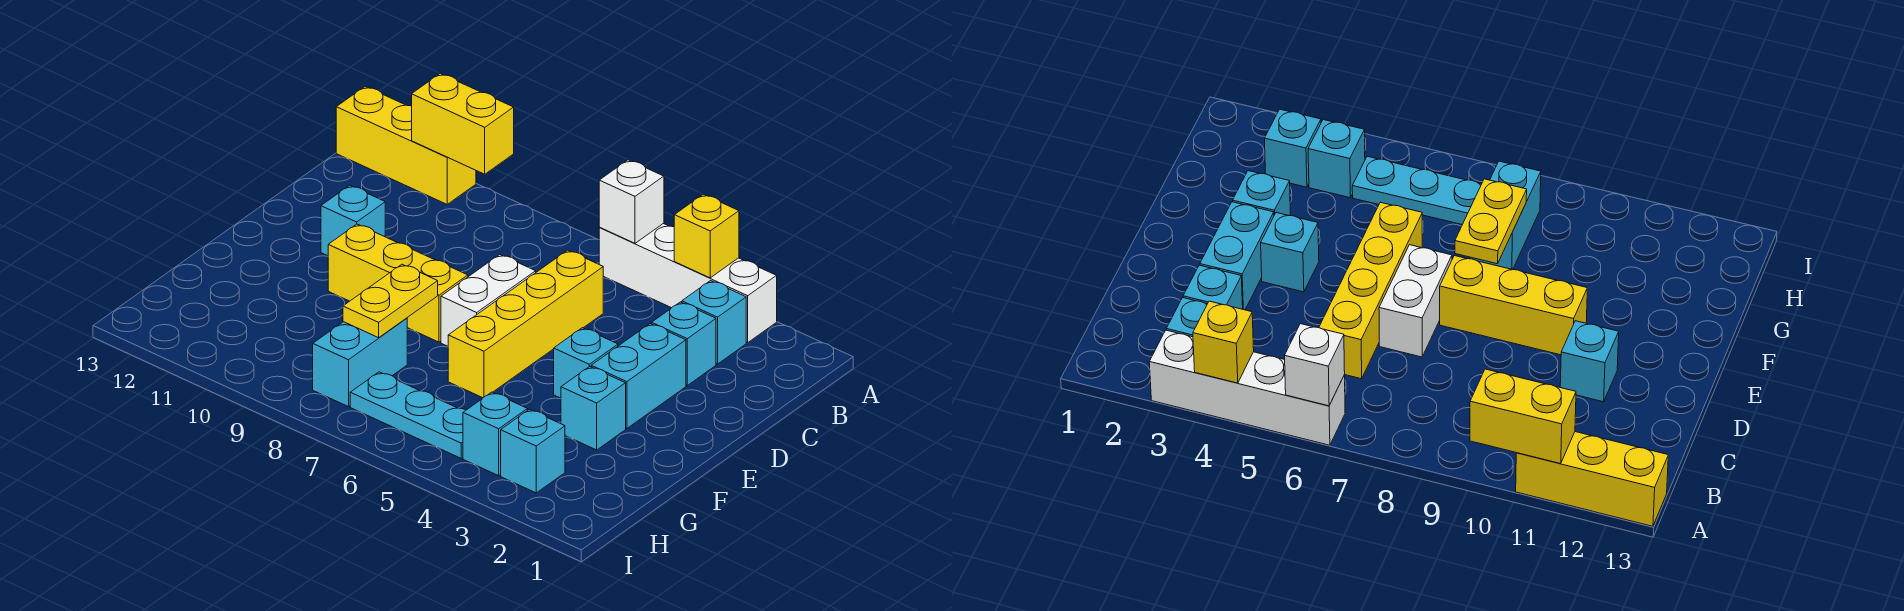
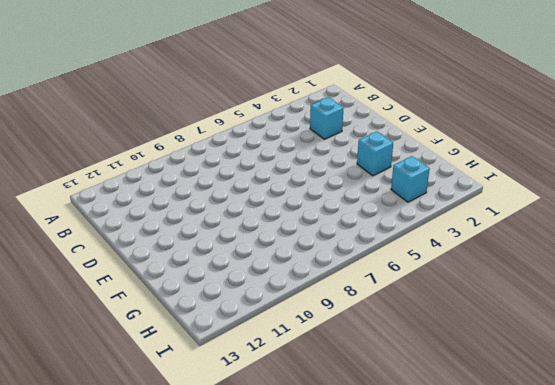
none -> white brick A3:A6 level 1
none -> yellow brick A11:A13 level 1
none -> cyan brick B3 level 1

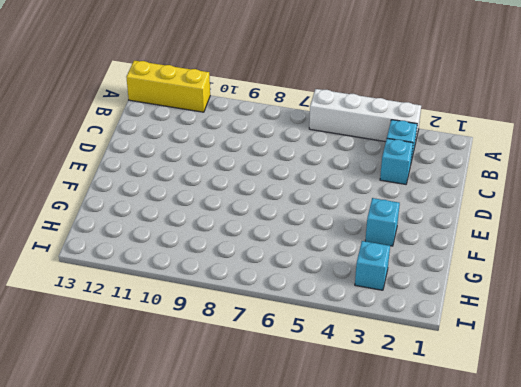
none -> yellow brick C6:F6 level 1
none -> cyan brick D3:E3 level 1
none -> white brick D7:E7 level 1

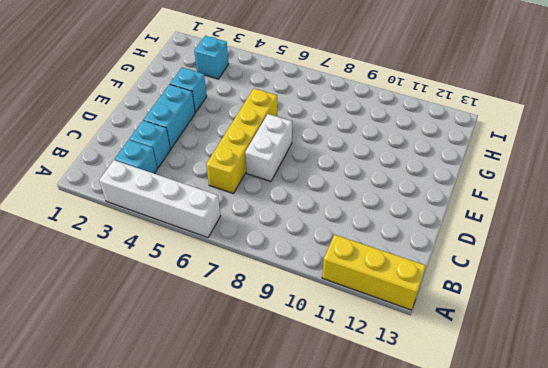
none -> cyan brick D11 level 1
none -> cyan brick E4 level 1
none -> yellow brick E8:E10 level 1

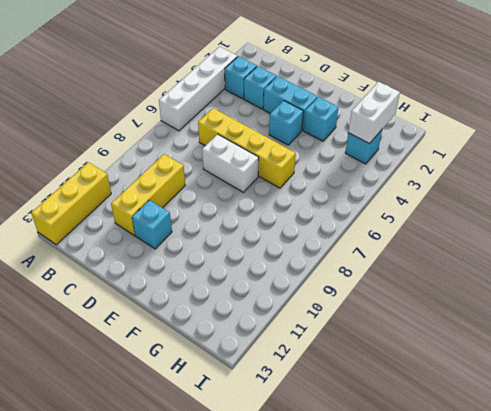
yellow brick C9:C11 level 1 -> yellow brick E8:E10 level 1
white brick H2:H3 level 2 -> none
none -> cyan brick G8:H8 level 1
none -> cyan brick H4 level 1
none -> cyan plate H5:H7 level 1

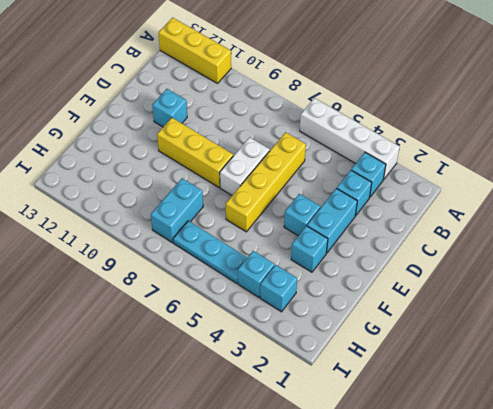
none -> yellow brick A4 level 2
none -> white brick A6 level 2
none -> yellow brick A10:A11 level 2

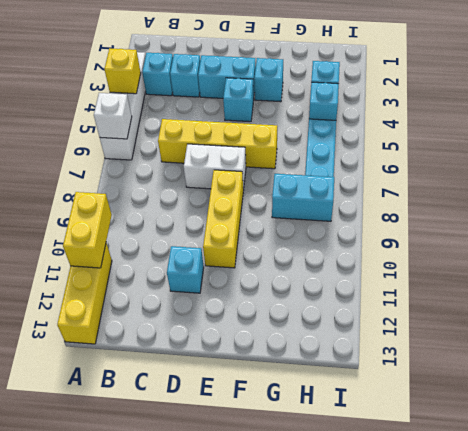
none -> yellow plate F8:G8 level 2

